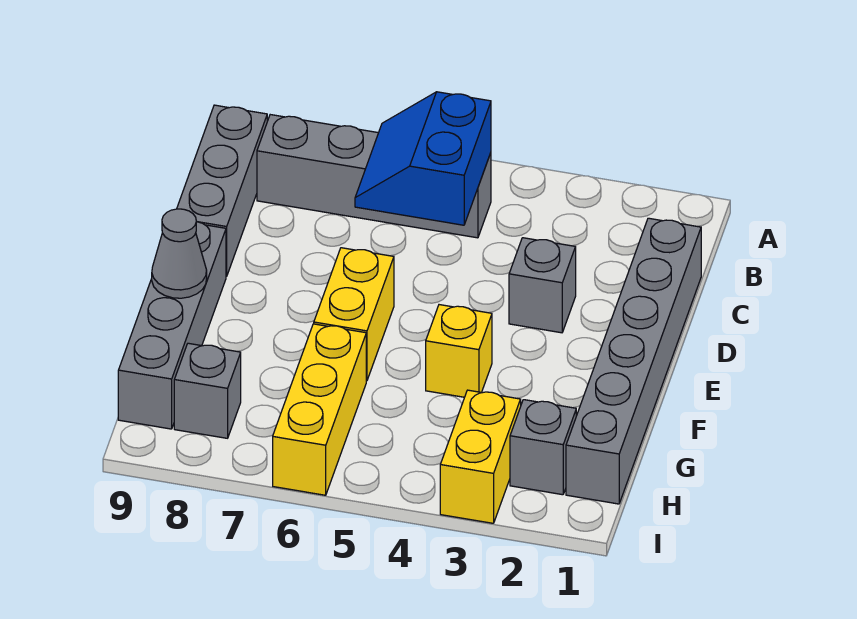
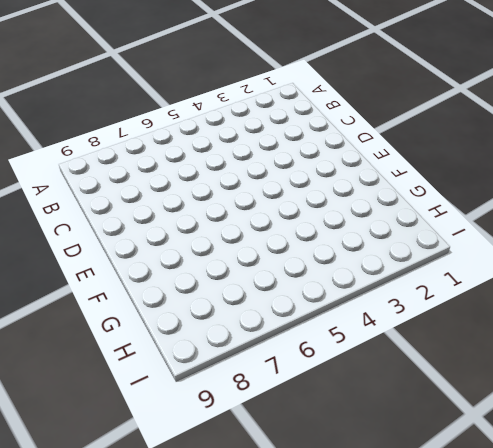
none -> grey brick B5:B8 level 1
none -> grey brick B9:D9 level 1
none -> grey brick C1:H1 level 1

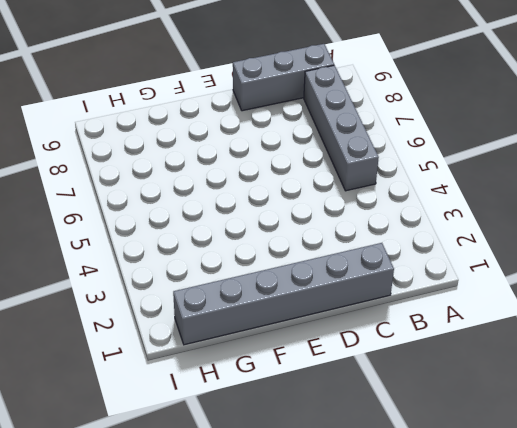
none -> grey brick D3 level 1
none -> yellow brick E6:F6 level 1
none -> grey brick E9:H9 level 1

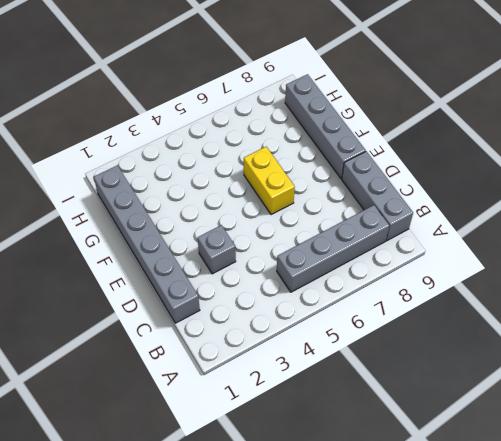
none -> yellow brick F4 level 1
none -> yellow brick G6:I6 level 1
none -> grey brick H2 level 1

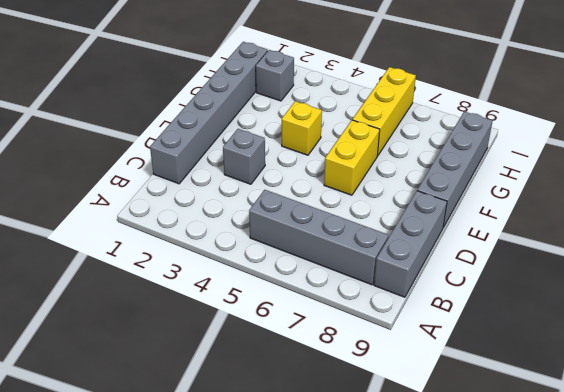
none -> yellow brick H3:I3 level 1
none -> grey brick H8 level 1
none -> blue slope B5:C6 level 2 top 5

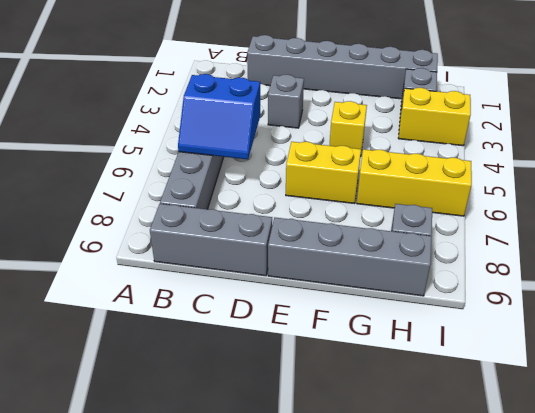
none -> grey cone F9 level 2

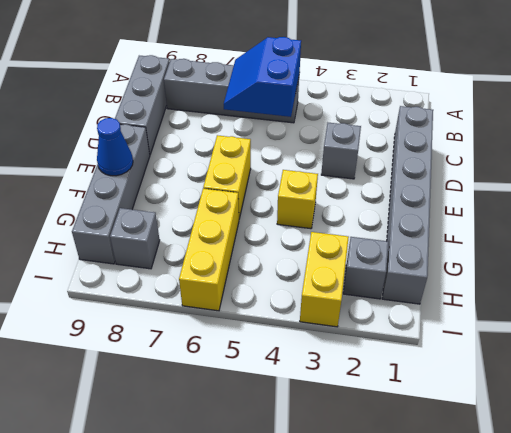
blue cone F9 level 2 -> grey cone F9 level 2

